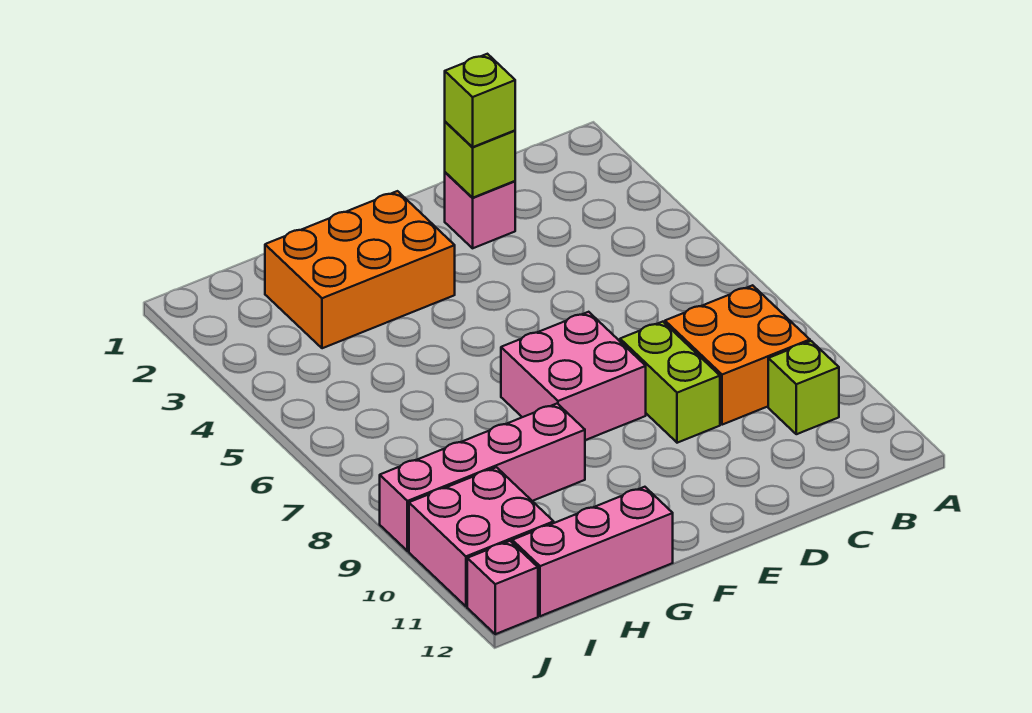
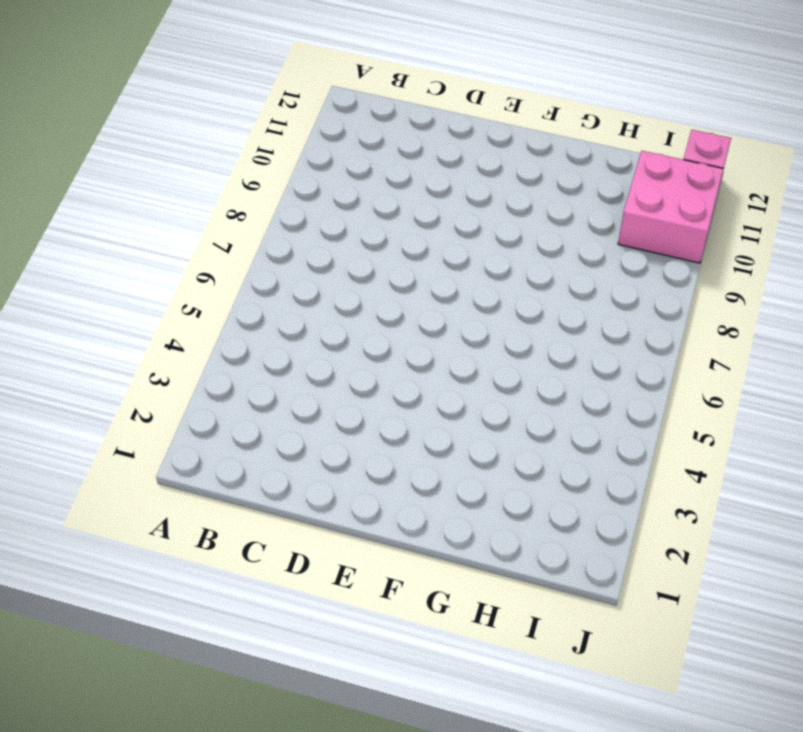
none -> orange brick B8:C9 level 1
none -> lime brick B10 level 1
none -> pink brick D2 level 1

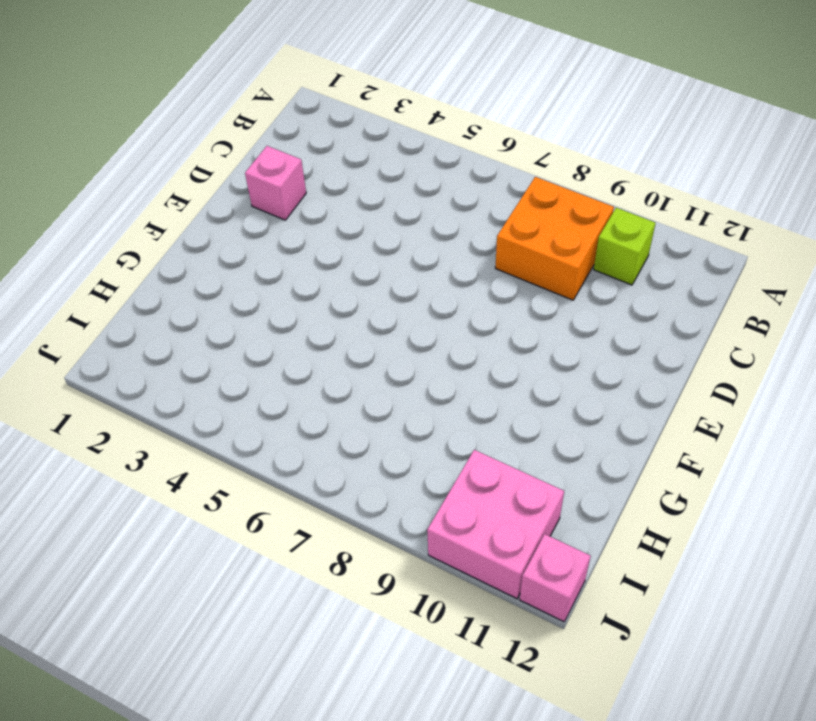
none -> lime brick D8:D9 level 1
none -> pink brick E7:F8 level 1
none -> orange brick F2:H3 level 1

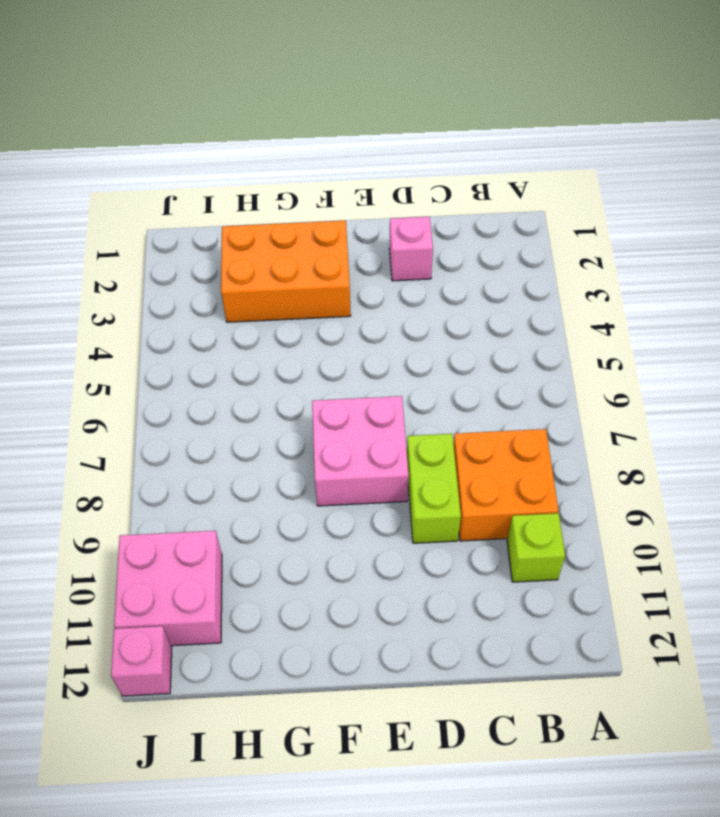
none -> pink brick G9:J9 level 1
none -> pink brick G12:I12 level 1
none -> lime brick D2 level 2

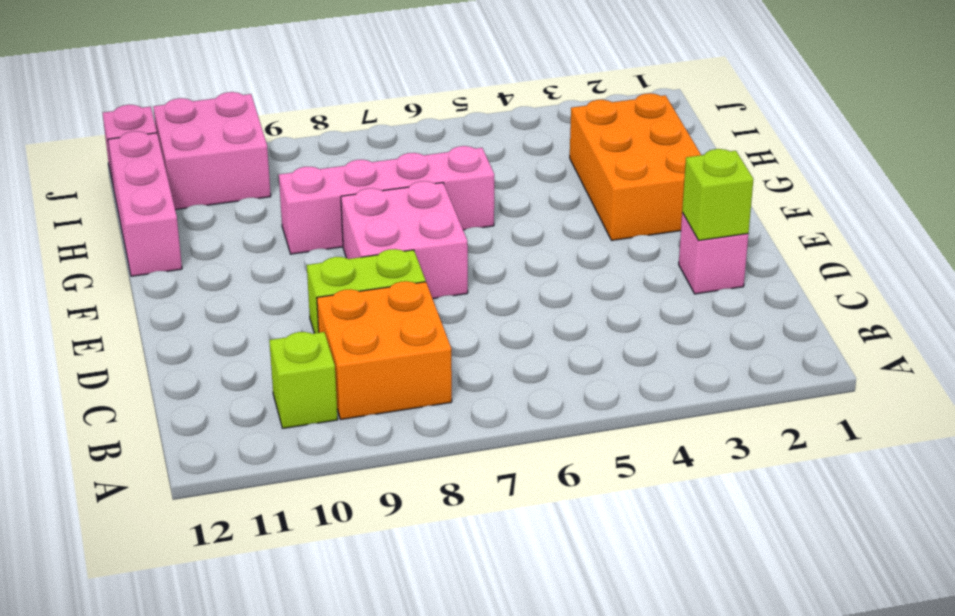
pink brick G6:G9 level 1 -> pink brick G9:J9 level 1
none -> lime brick D2 level 3

